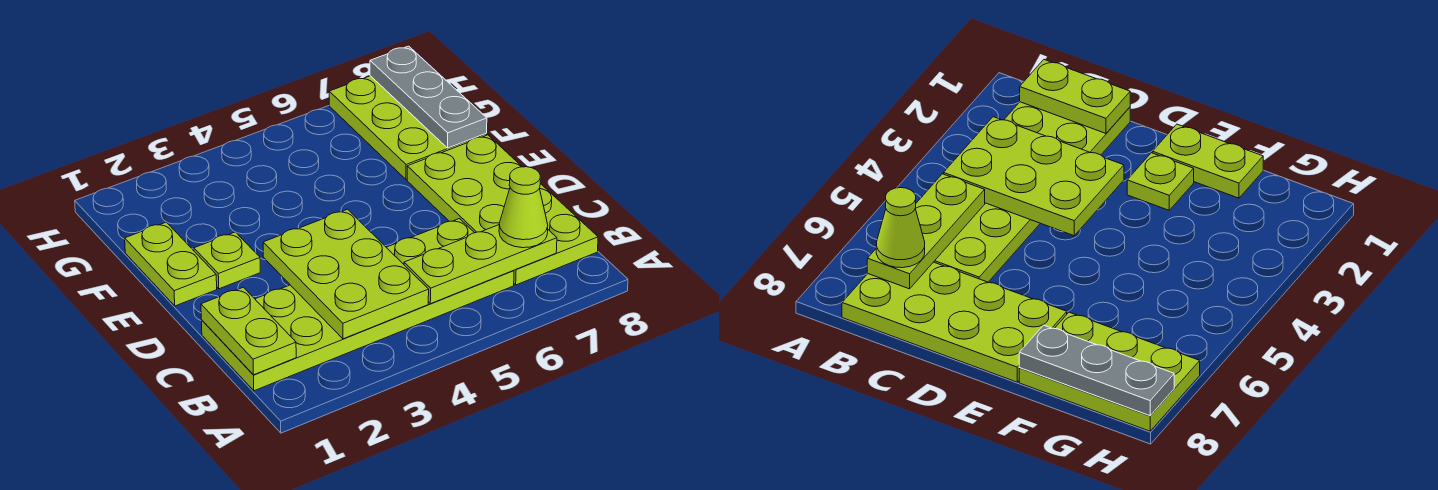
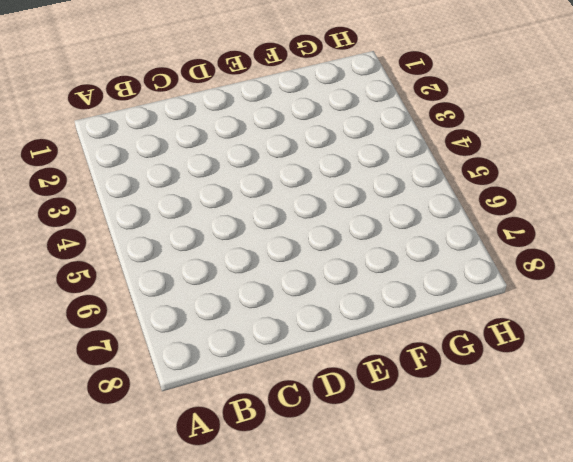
none -> lime plate B1:C6 level 1
none -> lime plate B7:E8 level 1

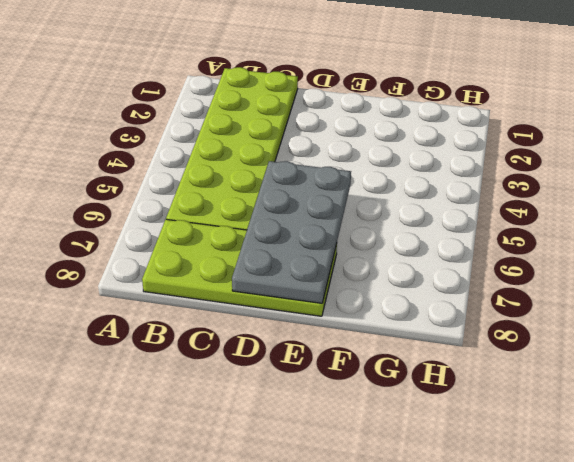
grey plate D5:E8 level 2 -> none
none -> lime plate E1:F1 level 1
none -> lime plate E2 level 1

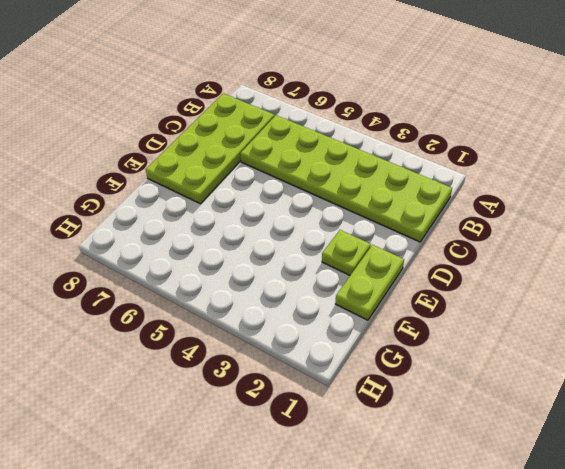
none -> lime plate F7:H8 level 1
none -> lime plate B1:C1 level 2

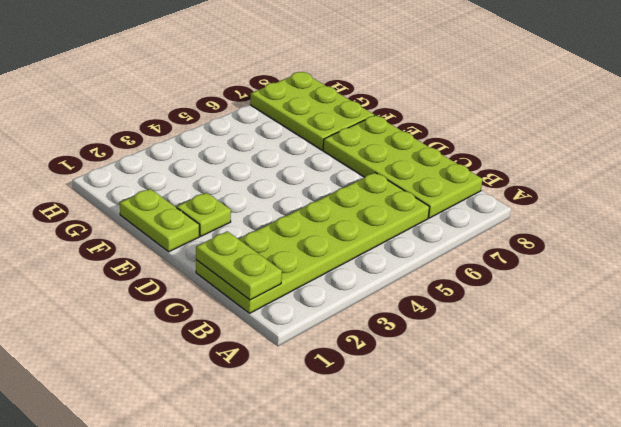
none -> lime plate B3:D4 level 2
none -> lime plate B5:B7 level 2

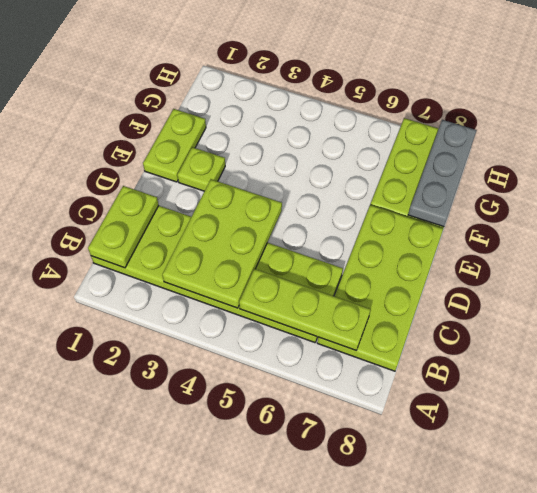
none -> lime cone B7 level 3

